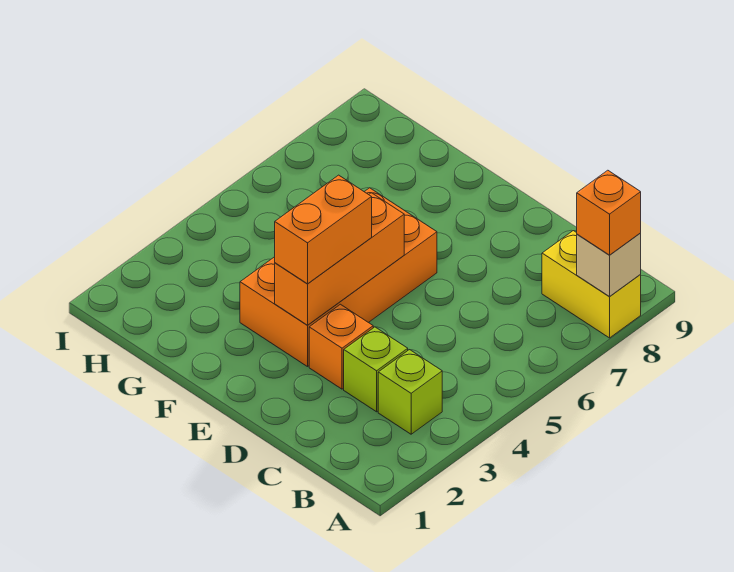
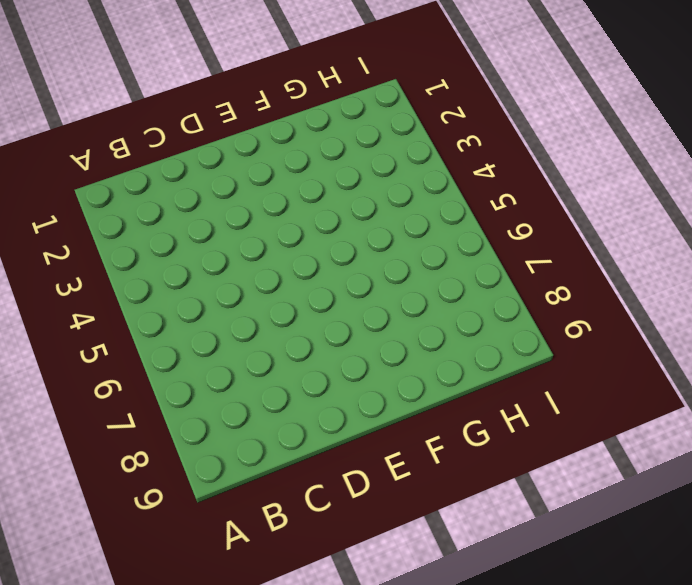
none -> yellow brick A8:B8 level 1
none -> lime brick B3 level 1

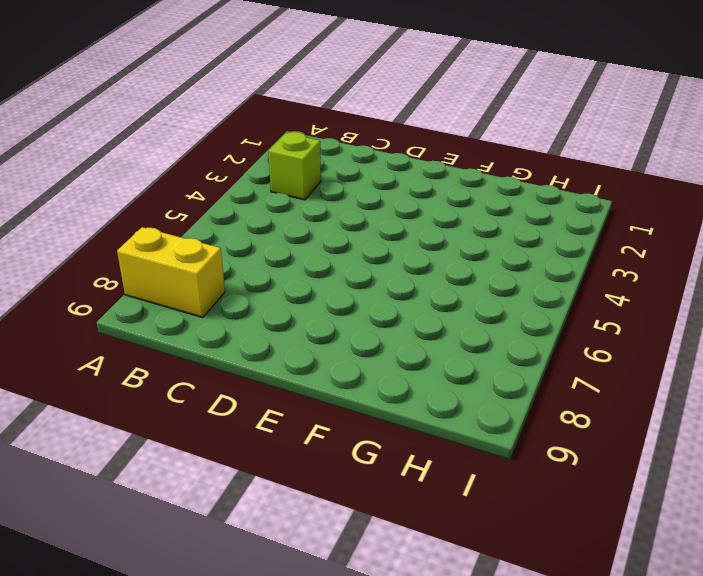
none -> lime brick C3 level 1
none -> orange brick D3 level 1

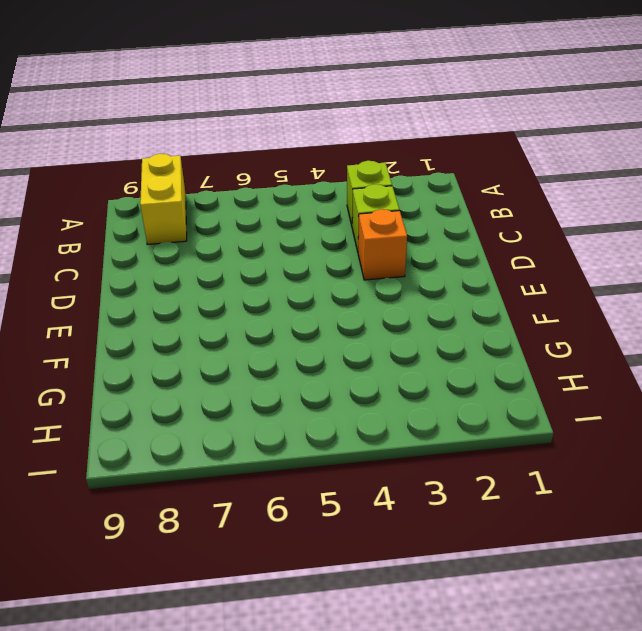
none -> orange brick E3:F6 level 1
none -> tan brick A8 level 2

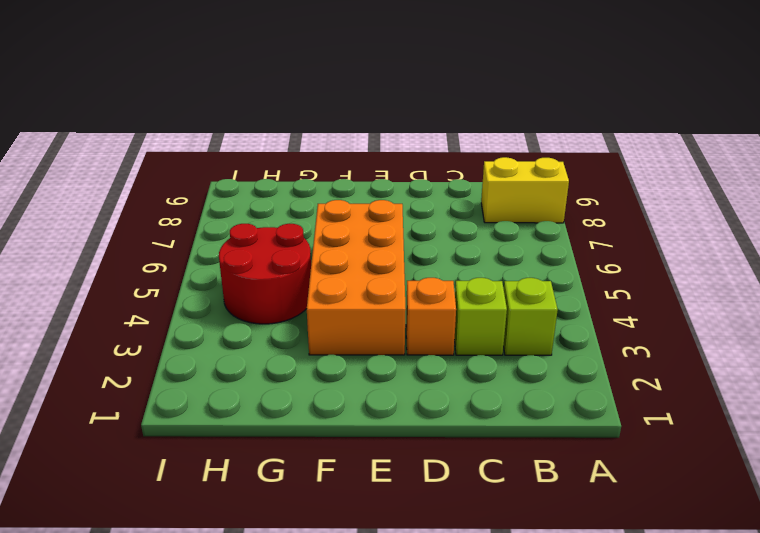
red round brick G4:H5 level 1 -> none
none -> tan brick A8 level 2
none -> orange brick E3:E5 level 2

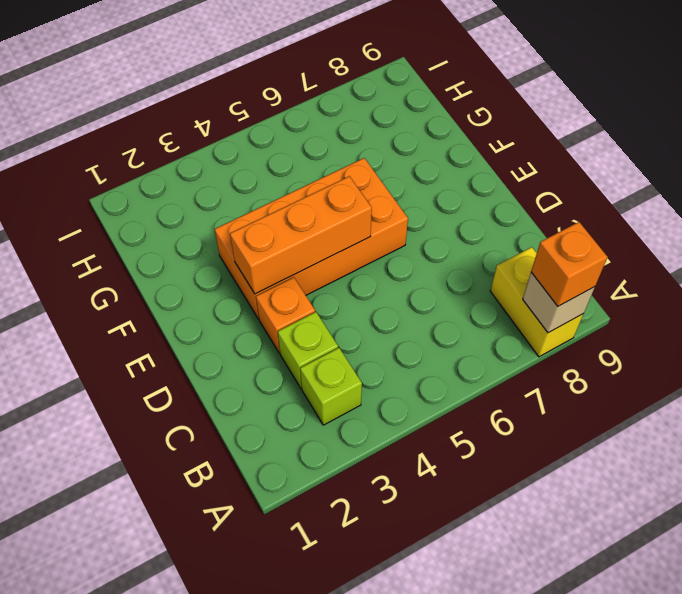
none -> orange brick E3:E4 level 3

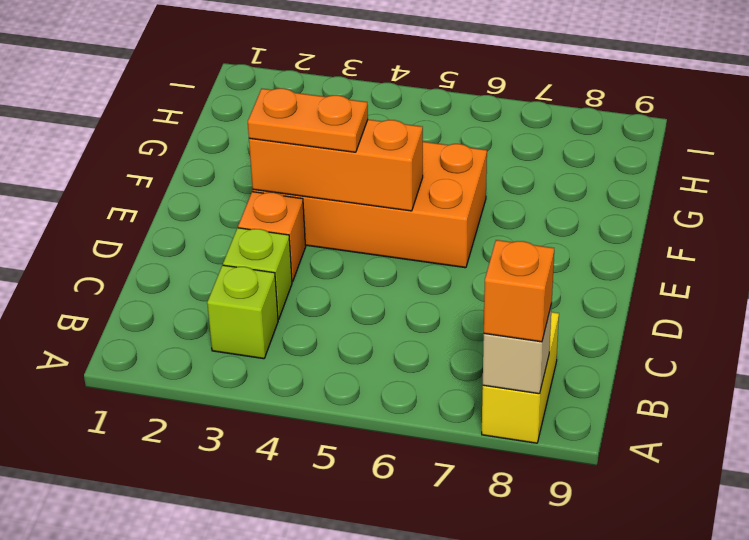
orange plate E3:E4 level 3 -> orange brick E3:E4 level 3

